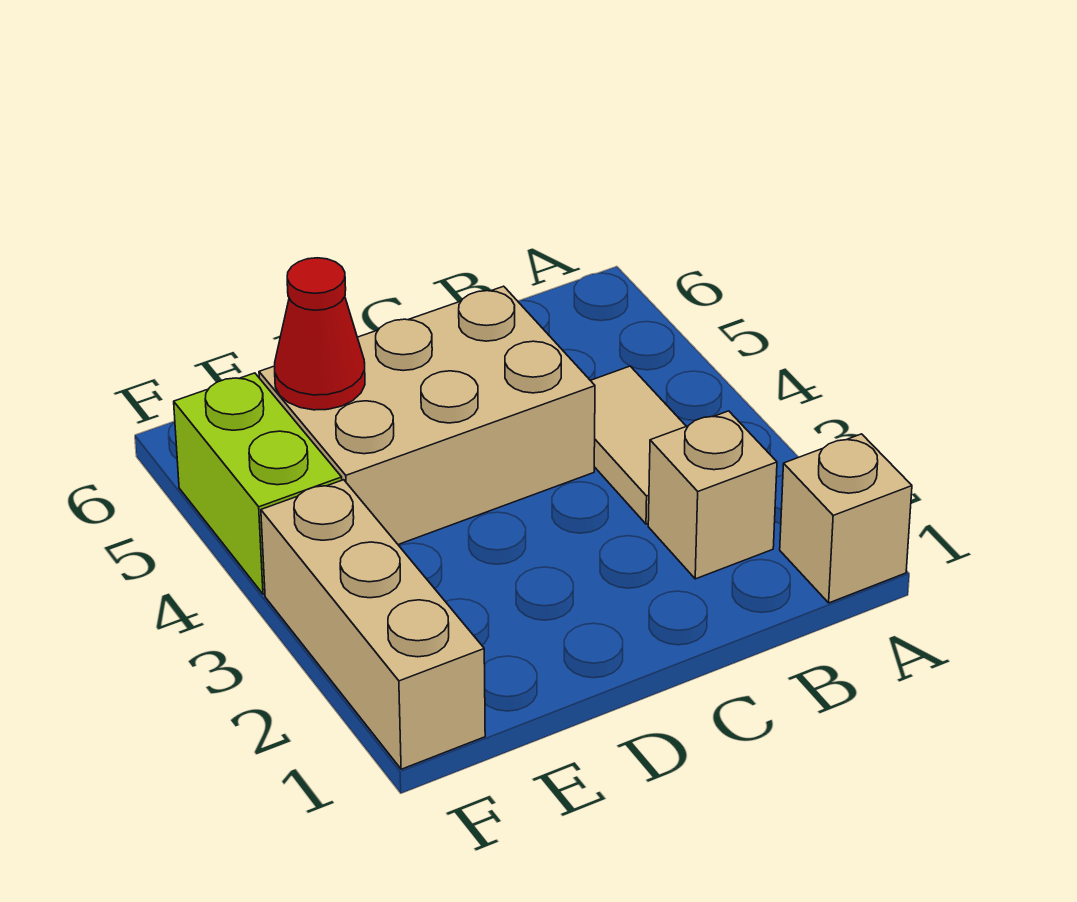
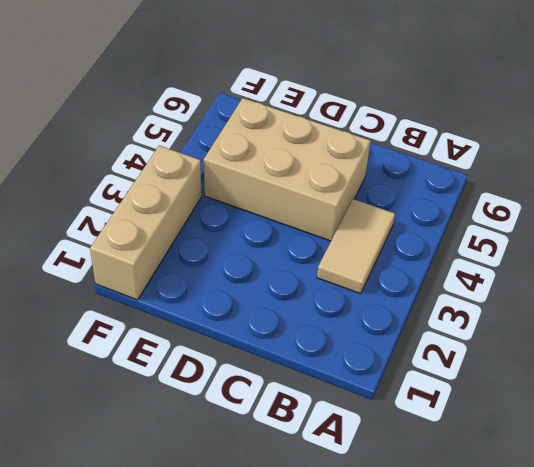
none -> tan brick A1 level 1
none -> tan brick B2 level 1

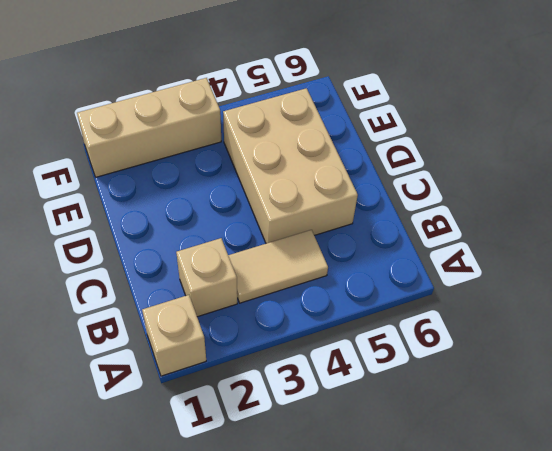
none -> lime brick F4:F5 level 1
none -> red cone E5 level 2

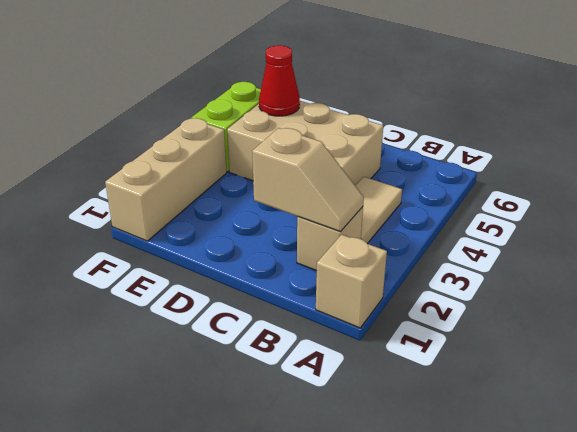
tan slope B2:C2 level 2 top C -> none

